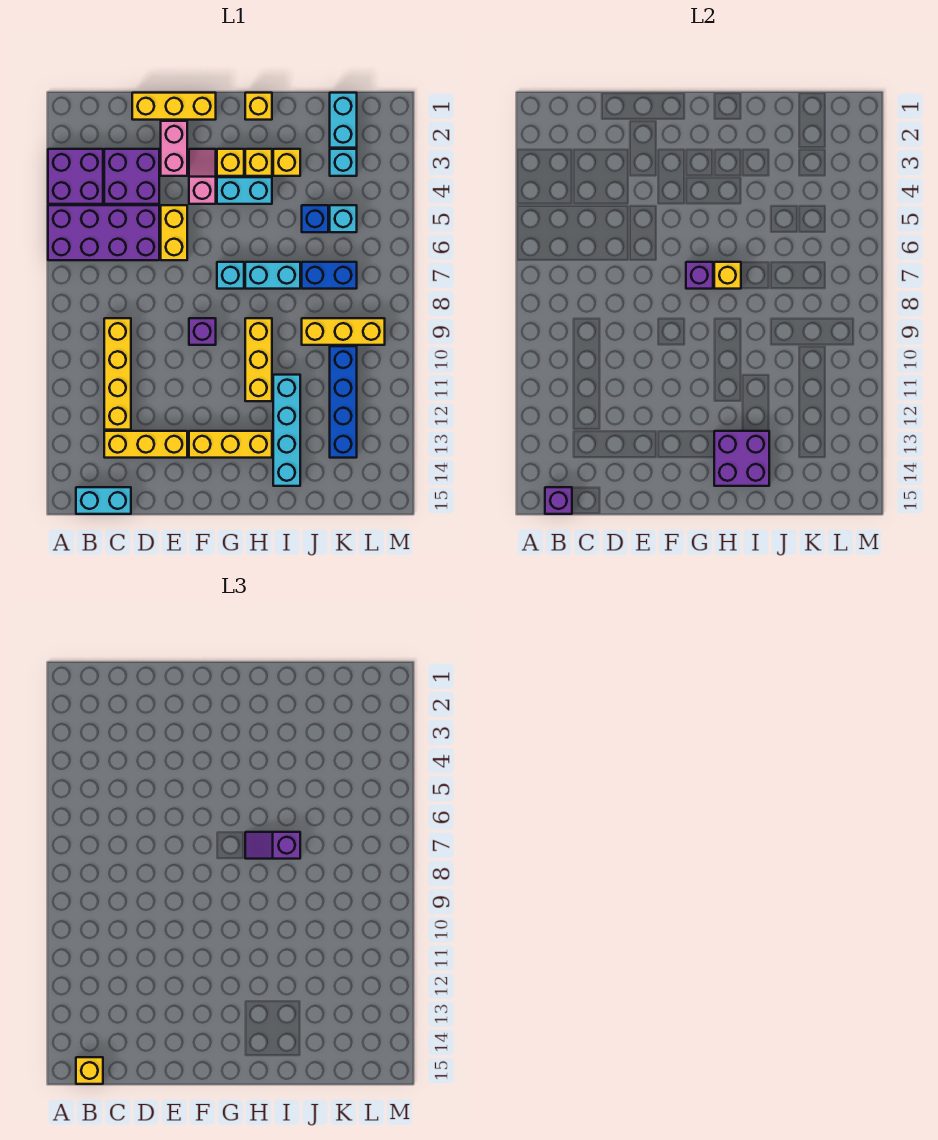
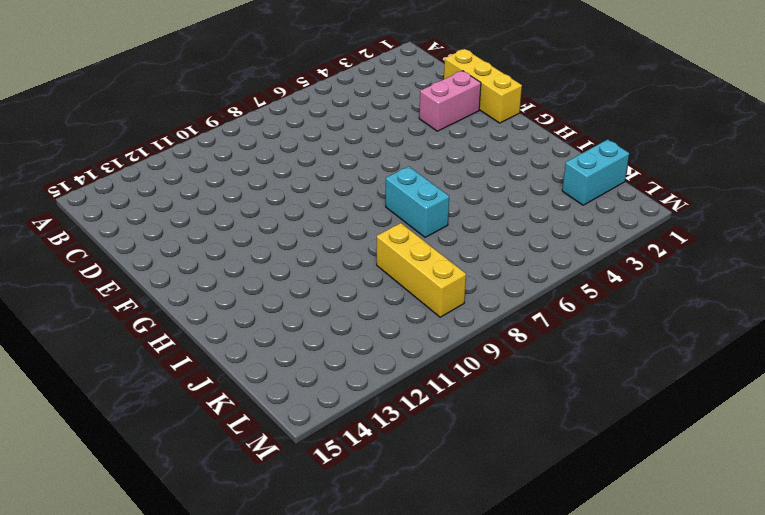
none -> purple brick A3:B4 level 1
none -> purple brick A5:D6 level 1
none -> cyan brick B15:C15 level 1
none -> purple brick C3:D4 level 1

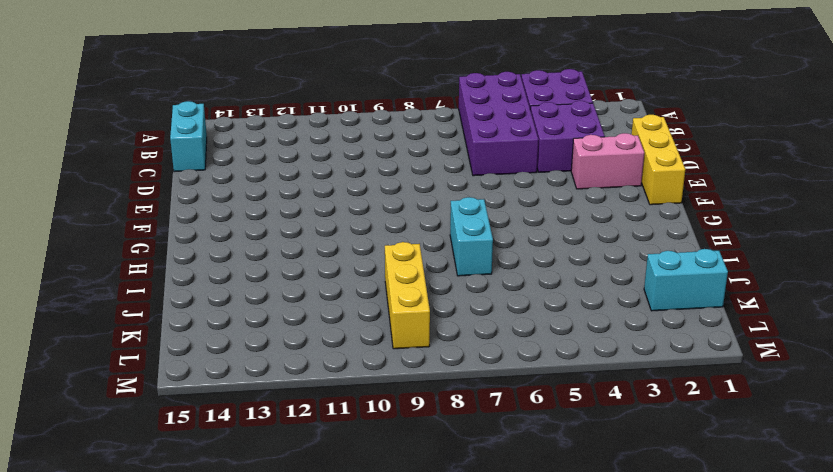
none -> yellow brick C9:C12 level 1
none -> yellow brick C13:E13 level 1
none -> yellow brick E5:E6 level 1
none -> pink slope F3:F4 level 1 top 4

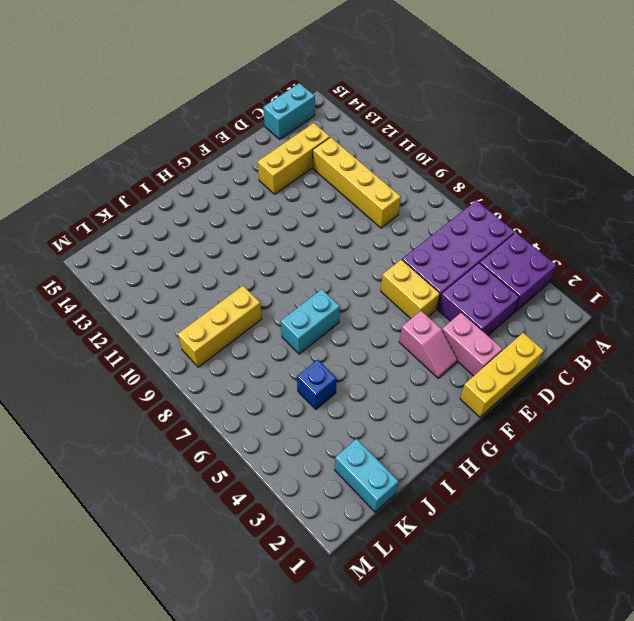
none -> purple brick F9 level 1
none -> yellow brick F13:H13 level 1
none -> yellow brick G3 level 1
none -> cyan brick G4:H4 level 1

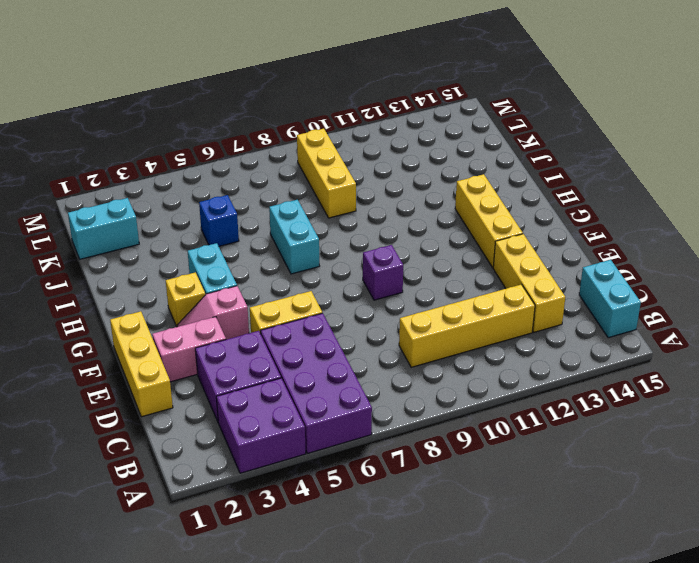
none -> cyan brick G7 level 1
none -> yellow brick H1 level 1
none -> yellow brick H3 level 1
none -> yellow brick H9:H11 level 1

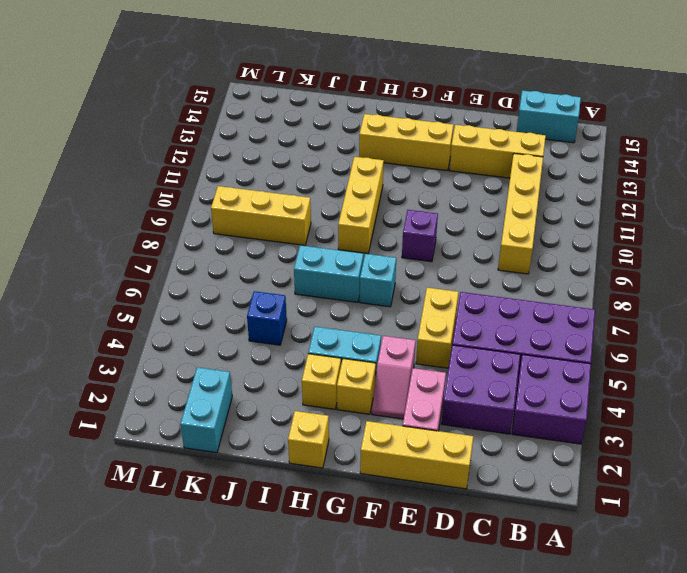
none -> yellow brick I3 level 1
none -> cyan brick I11:I14 level 1
none -> blue brick J7:K7 level 1
none -> cyan brick K3 level 1

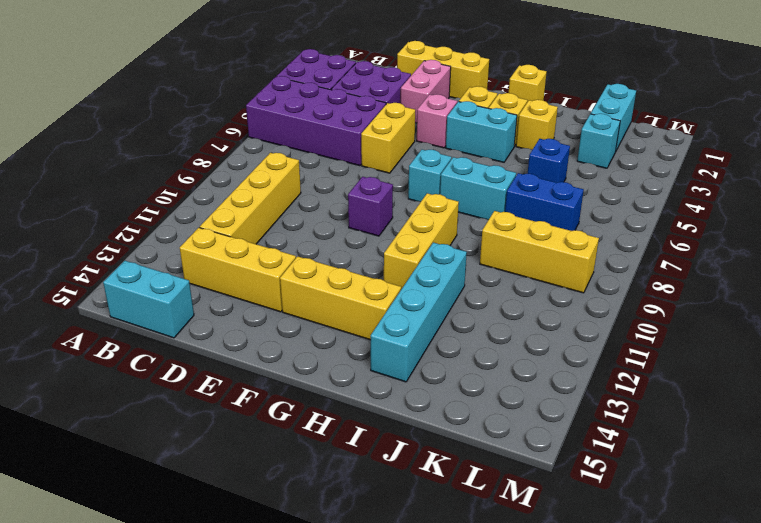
none -> cyan brick K5 level 1
none -> blue brick K10:K13 level 1
none -> purple brick B15 level 2
none -> purple brick G7 level 2

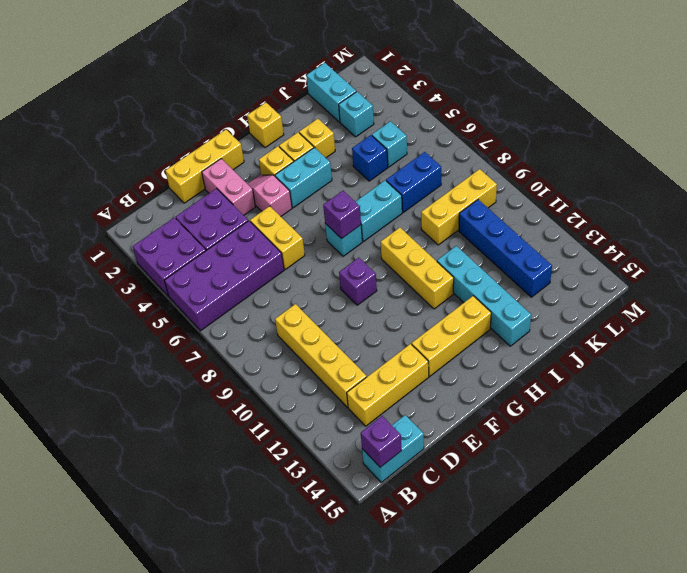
none -> yellow brick H7 level 2
none -> purple brick H13:I14 level 2
none -> yellow brick B15 level 3
none -> purple slope H7:I7 level 3 top I

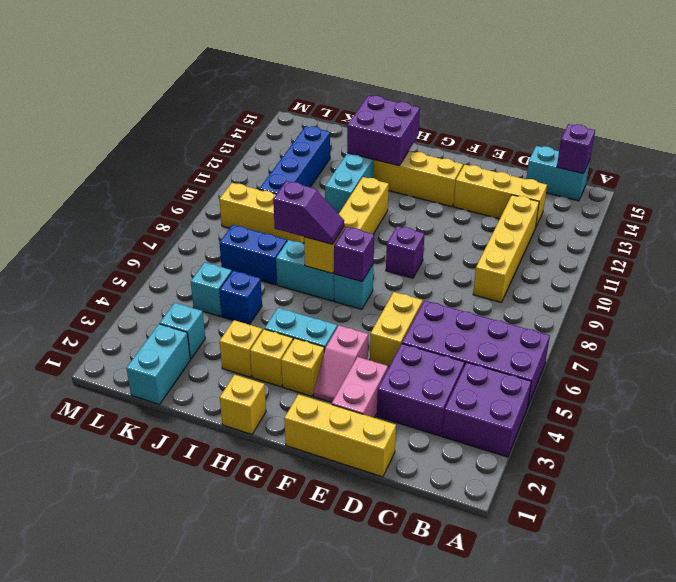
none -> yellow brick B15 level 3

